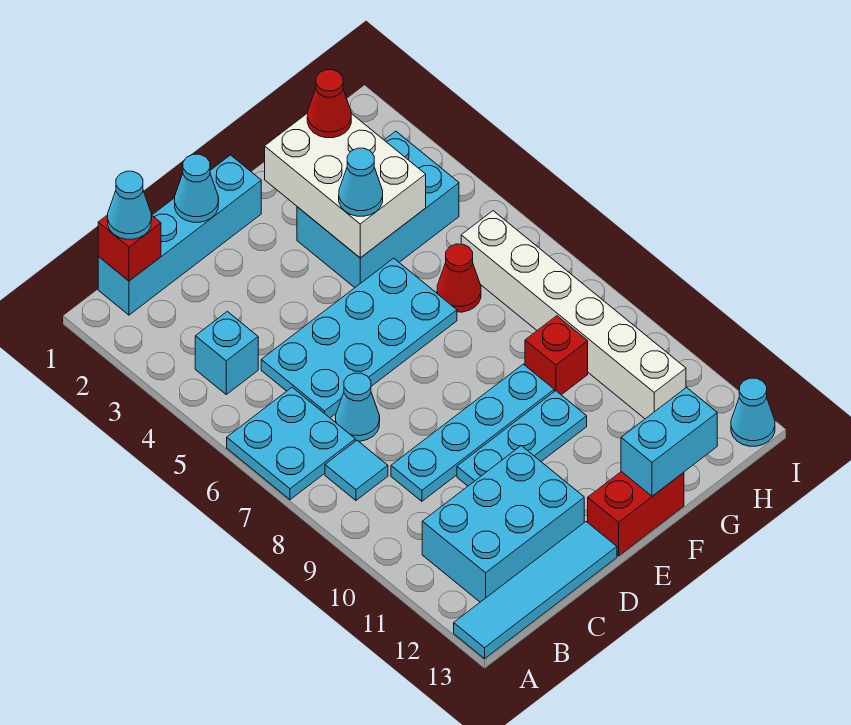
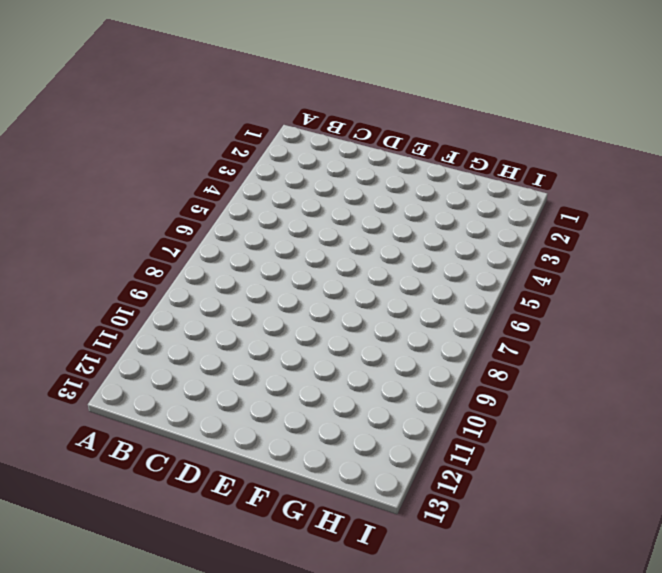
none -> cyan plate A6:B7 level 1
none -> cyan tile A13:D13 level 1
none -> cyan brick B1:E1 level 1

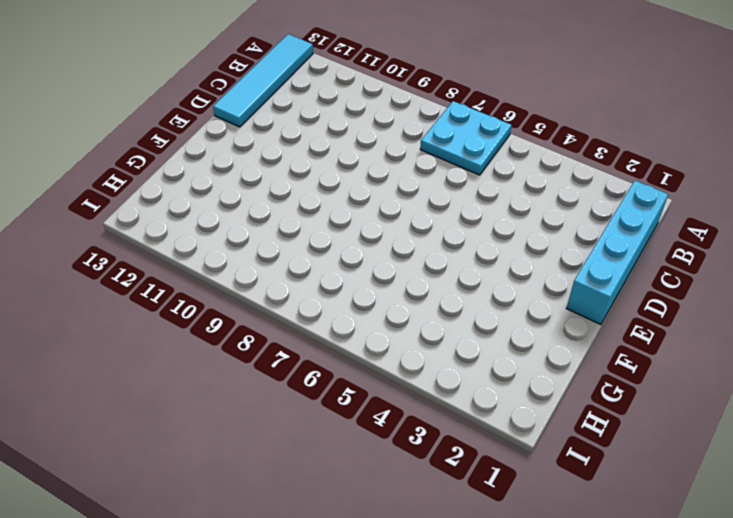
none -> cyan brick B4 level 1
none -> cyan tile B8 level 1
none -> cyan brick B11:D12 level 1

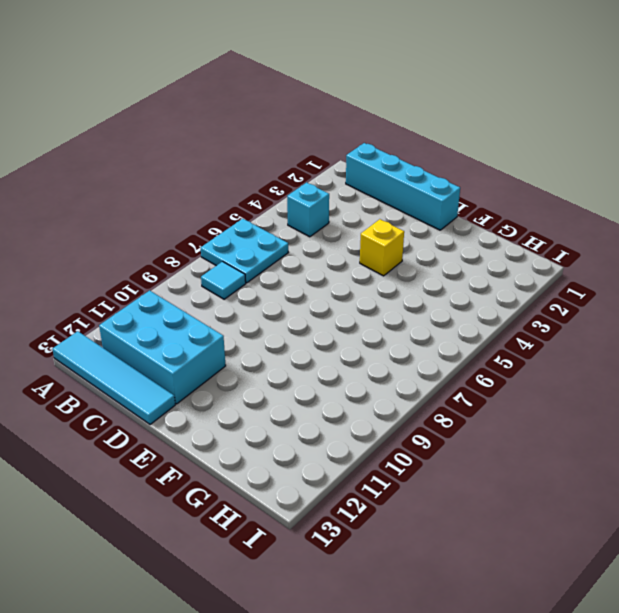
yellow brick E4 level 1 -> none
none -> cyan plate C5:F6 level 1
none -> cyan cone C7 level 1
none -> cyan plate C9:F9 level 1

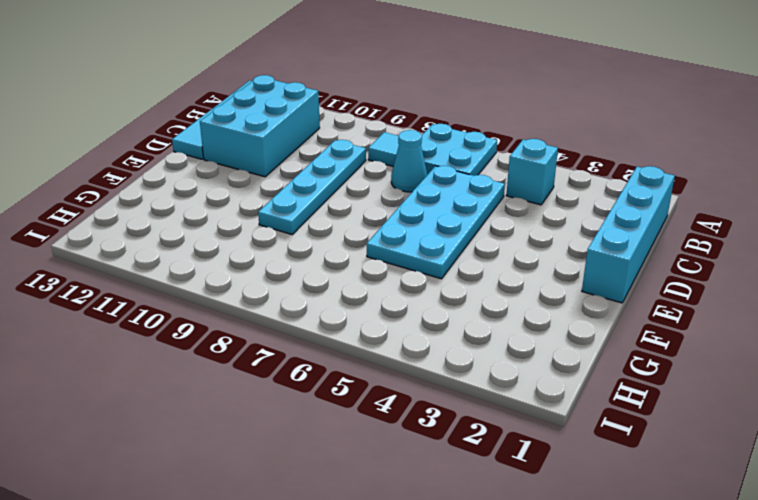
none -> cyan plate D10:F10 level 1
none -> red brick E13:F13 level 1
none -> cyan brick F3:H4 level 1

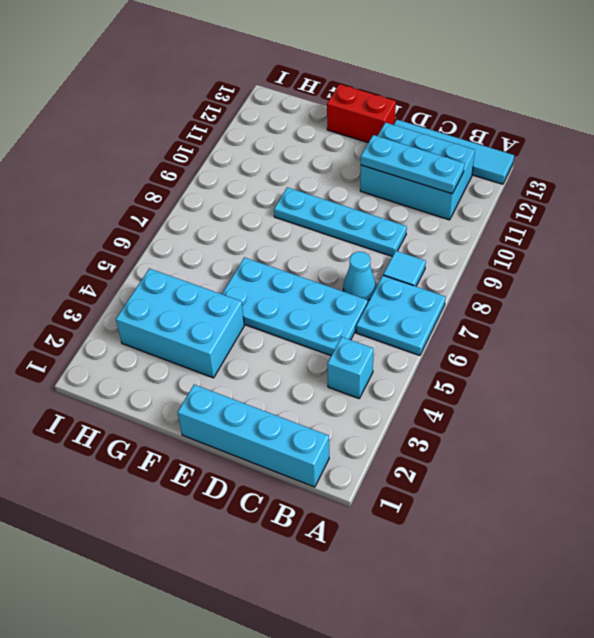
cyan plate B11:D11 level 2 -> cyan plate D10:F10 level 1
none -> red cone G6 level 1
none -> red brick G9 level 1
none -> white brick H6:H11 level 1

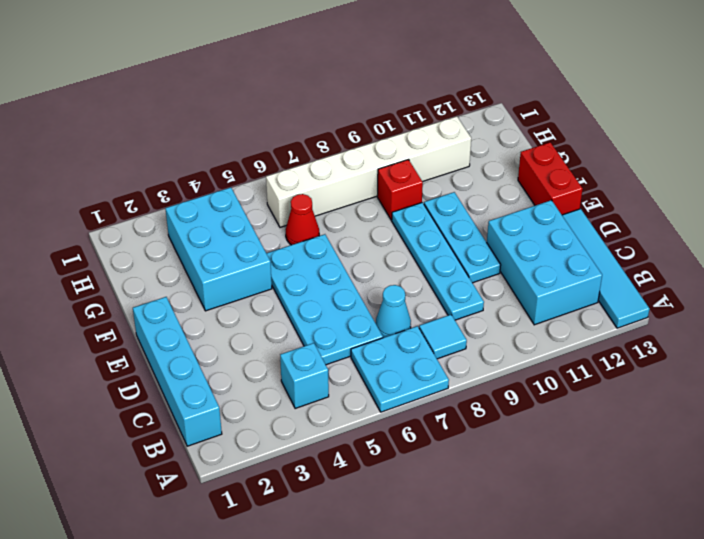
none -> cyan cone I13 level 1
none -> red brick B1 level 2
none -> cyan cone D1 level 2

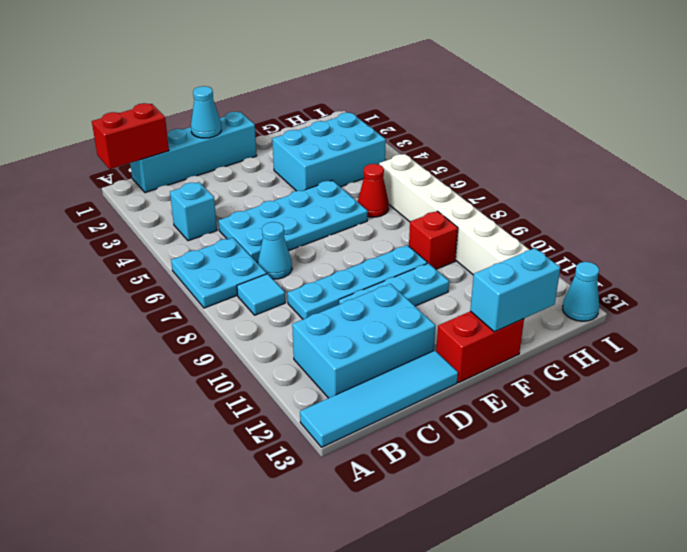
red brick A1:B1 level 2 -> red brick B1 level 2
none -> white brick F2:G4 level 2
none -> cyan cone B1 level 3
none -> cyan cone F4 level 3

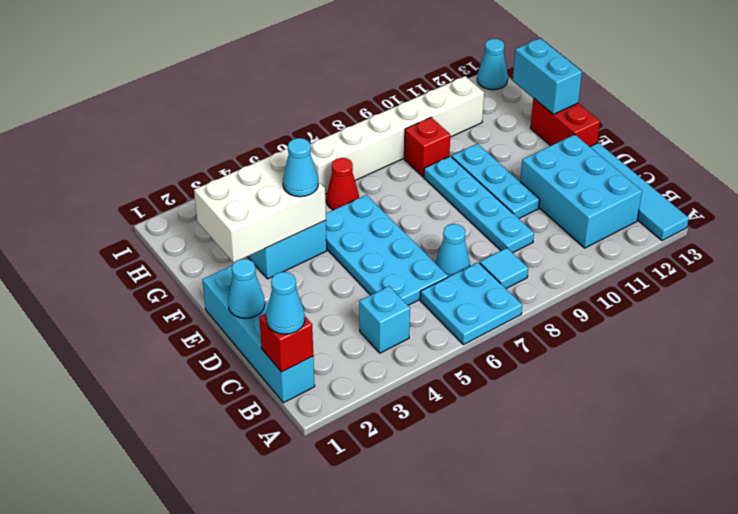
none -> red cone G2 level 3

